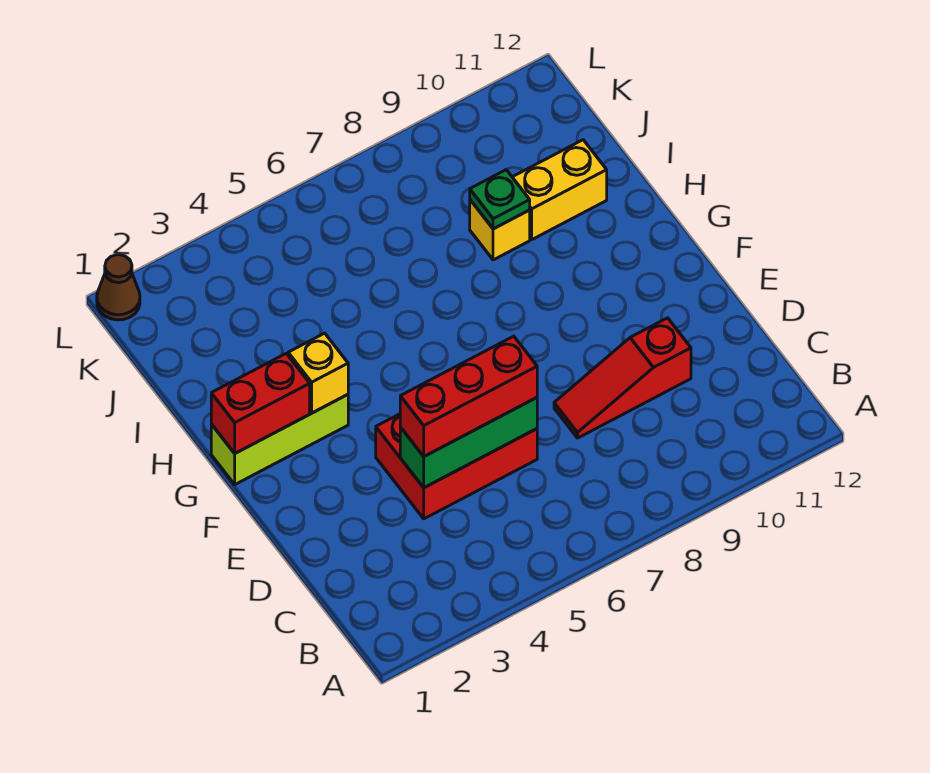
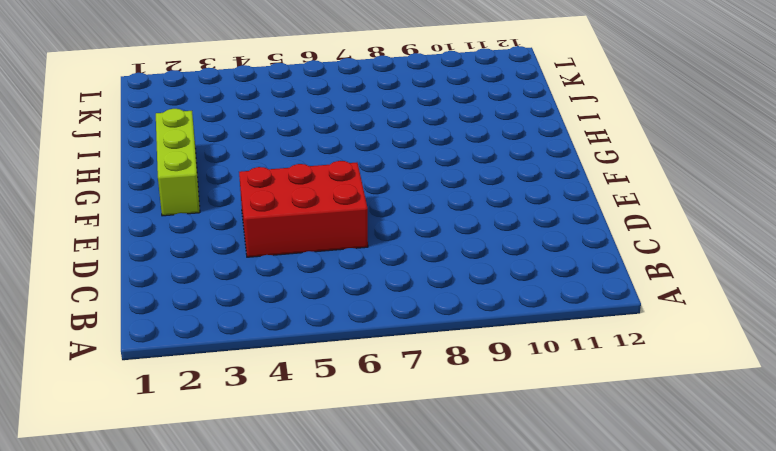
lime brick F2:H2 level 1 -> lime brick G1:G3 level 1
none -> red slope D8:D10 level 1 top 10
none -> yellow brick I9 level 1

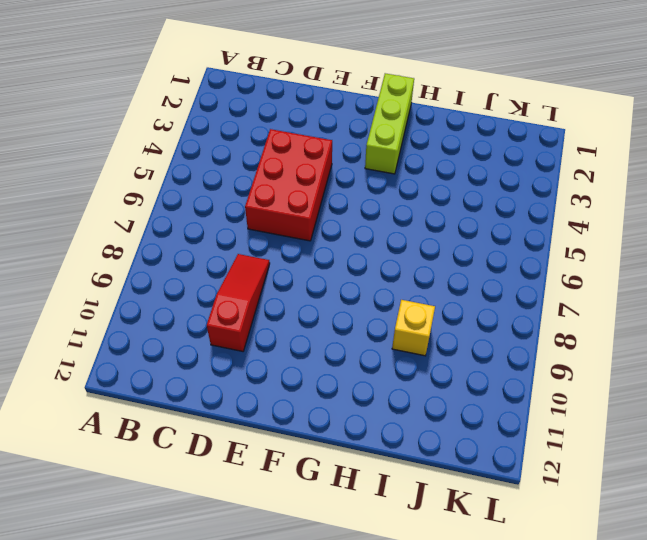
none -> yellow brick I10:I11 level 1
none -> brown cone L1 level 1

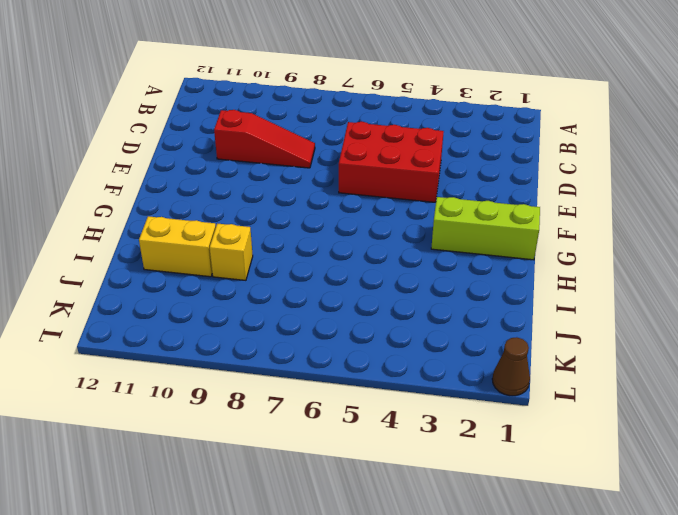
none -> green brick D4:D6 level 2
none -> red brick G1:G2 level 2

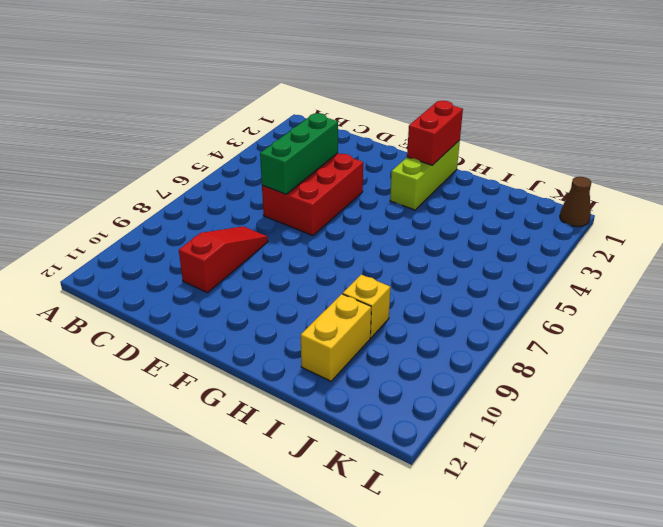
none -> yellow brick G3 level 2
none -> green plate I9 level 2

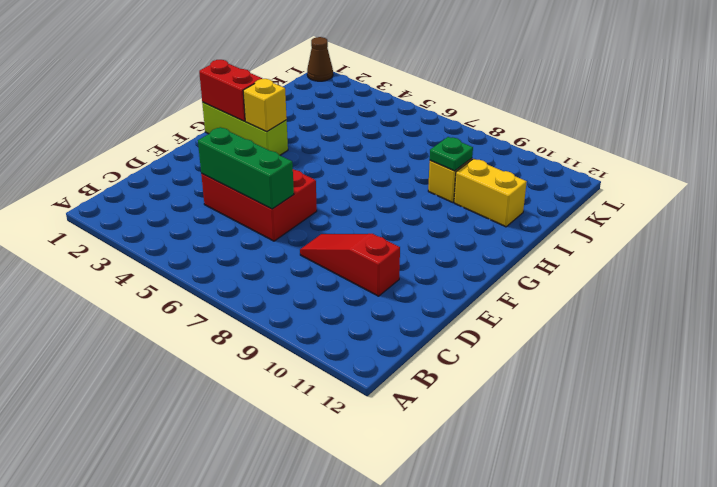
none -> red brick D4:D6 level 3

